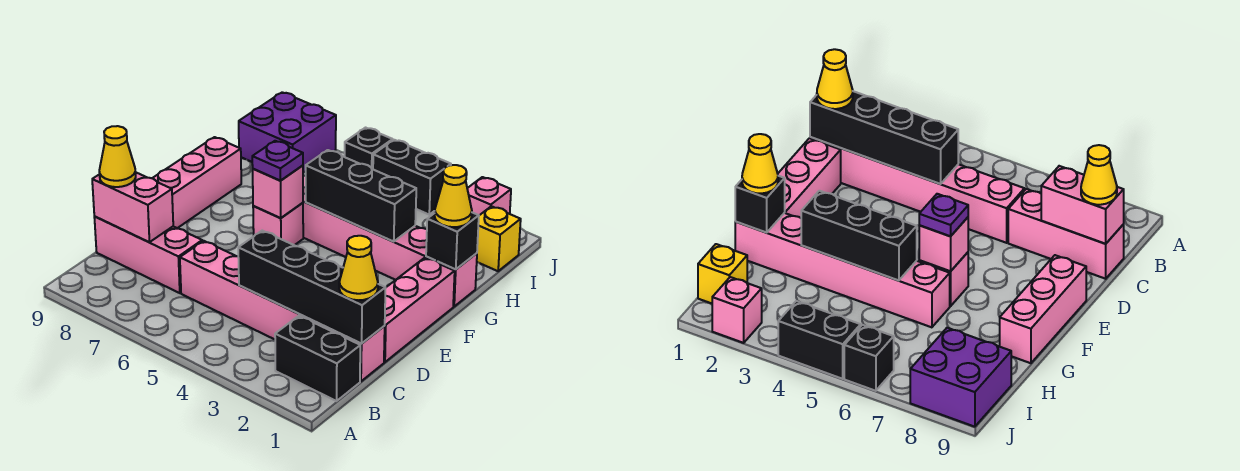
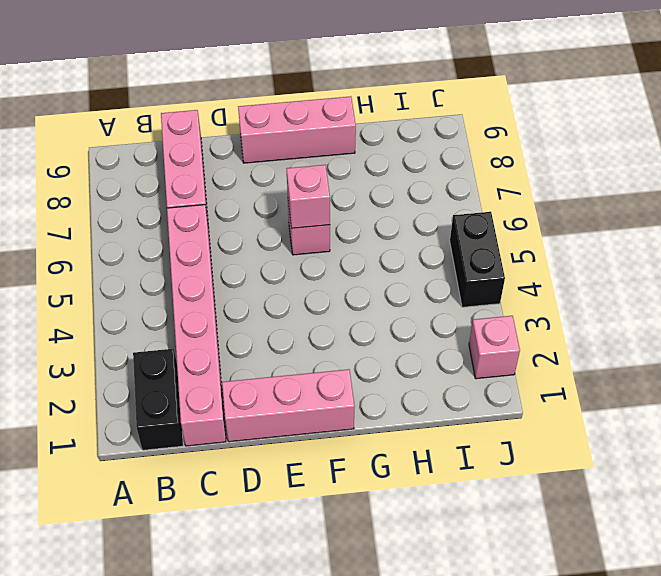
none -> pink brick G1:G6 level 1
none -> yellow brick I1 level 1
none -> purple brick I8:J9 level 1

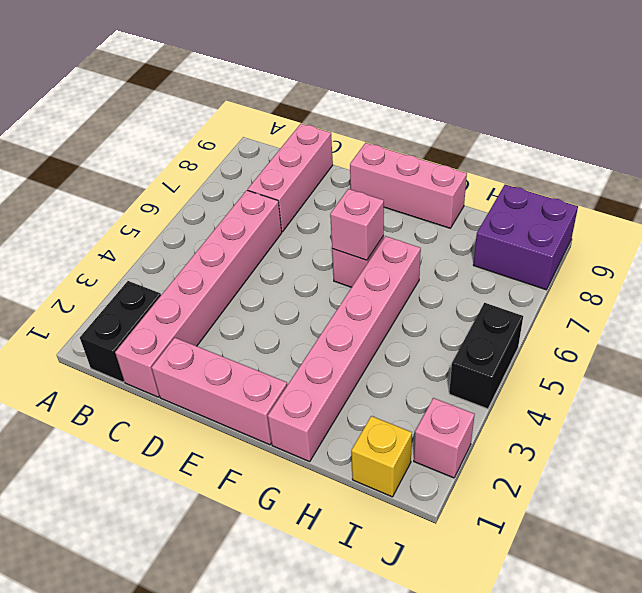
none -> black brick J6 level 1
none -> black brick C1:C4 level 2
none -> pink brick C8:C9 level 2

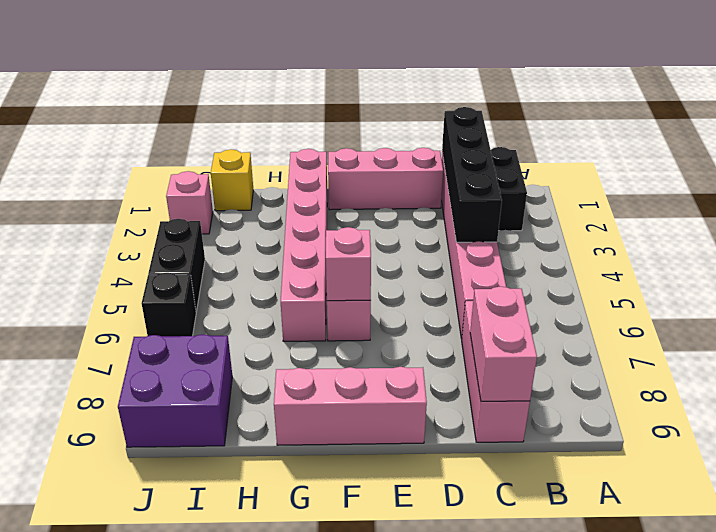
none -> black brick G1 level 2
none -> black brick G3:G5 level 2
none -> yellow cone C1 level 3

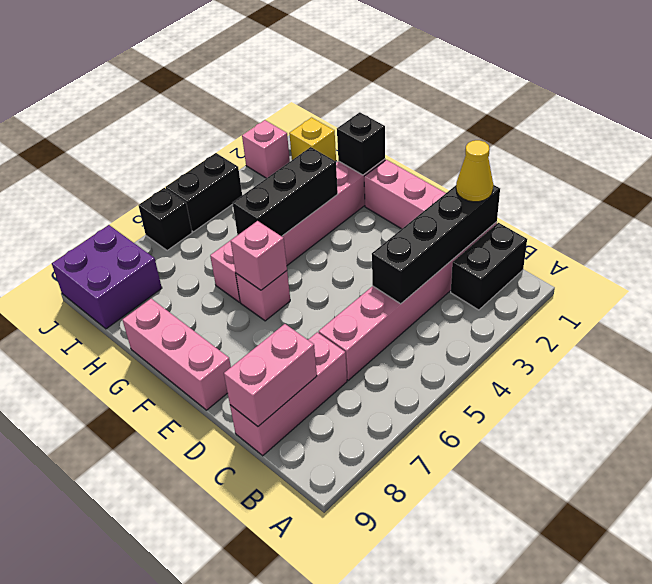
none -> yellow cone C9 level 3
none -> purple plate F6 level 3
none -> yellow cone G1 level 3

